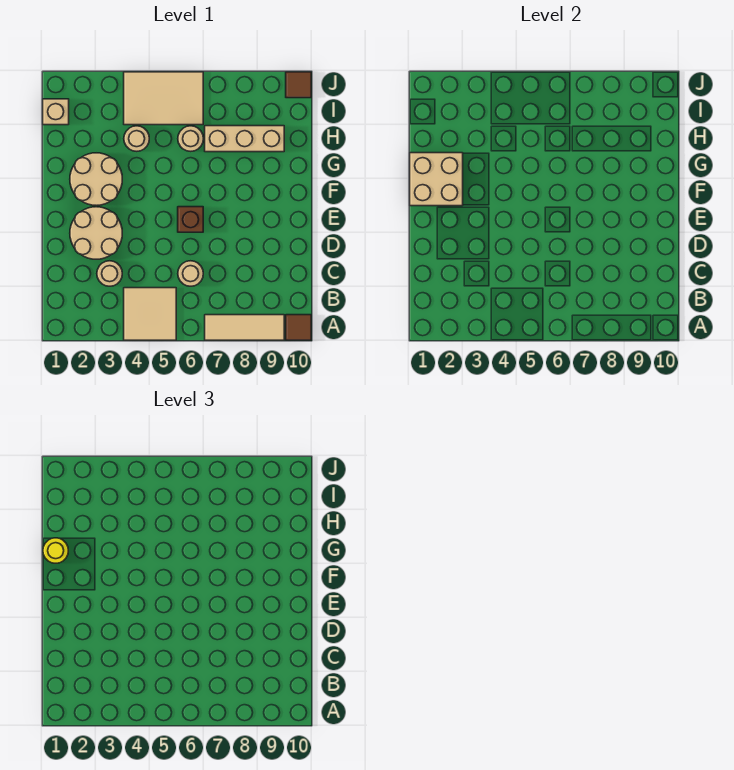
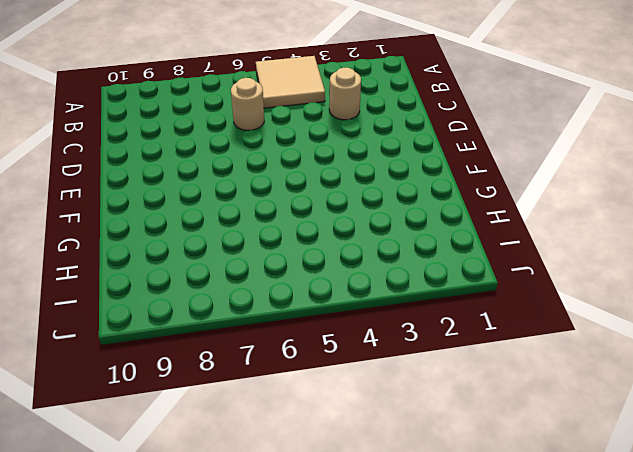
none -> tan tile A7:A9 level 1
none -> brown tile A10 level 1
none -> tan round brick D2:E3 level 1

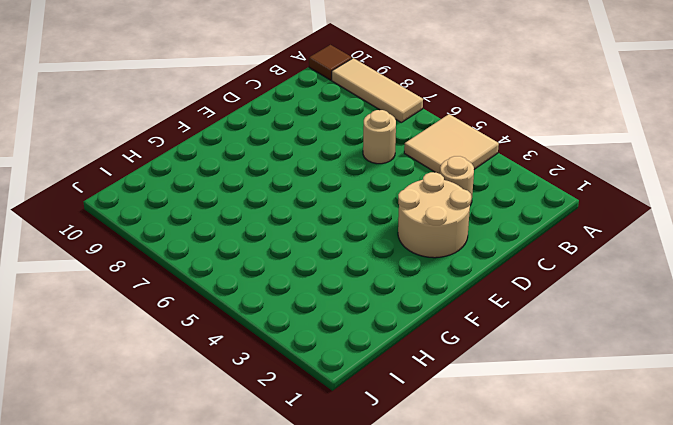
none -> brown brick E6 level 1
none -> tan round brick F2:G3 level 1
none -> tan round brick H4 level 1

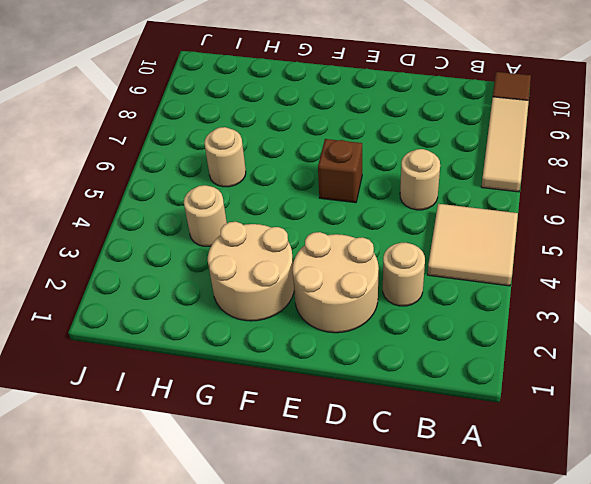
none -> tan brick H7:H9 level 1
none -> tan brick I1 level 1
none -> tan tile I4:J6 level 1

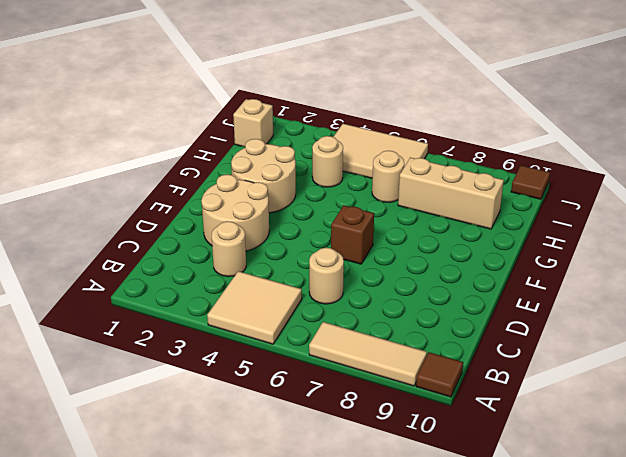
none -> tan brick F1:G2 level 2
none -> yellow round brick G1 level 3

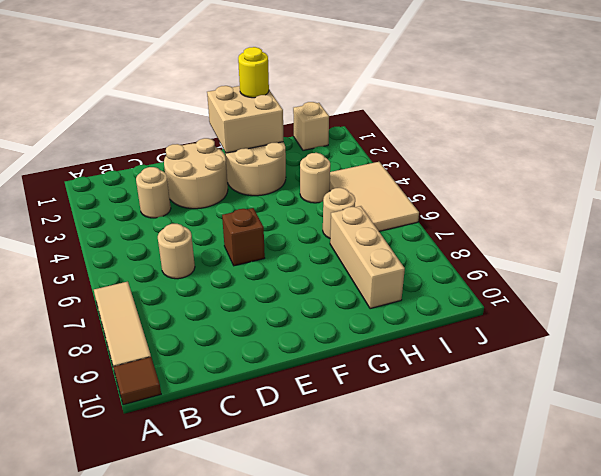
none -> tan tile A4:B5 level 1
none -> brown tile J10 level 1

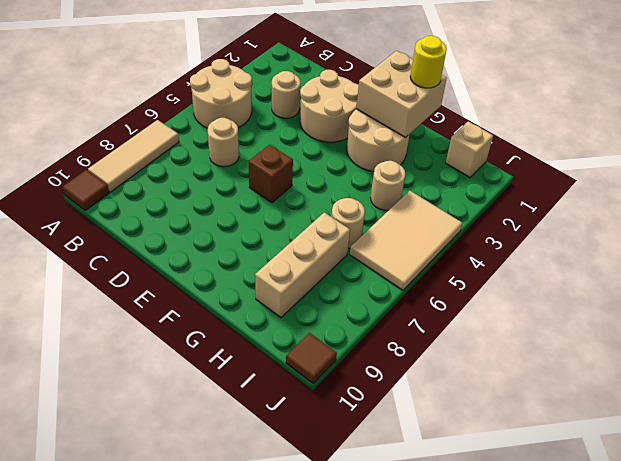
tan round brick A4:B5 level 1 -> tan tile A4:B5 level 1

